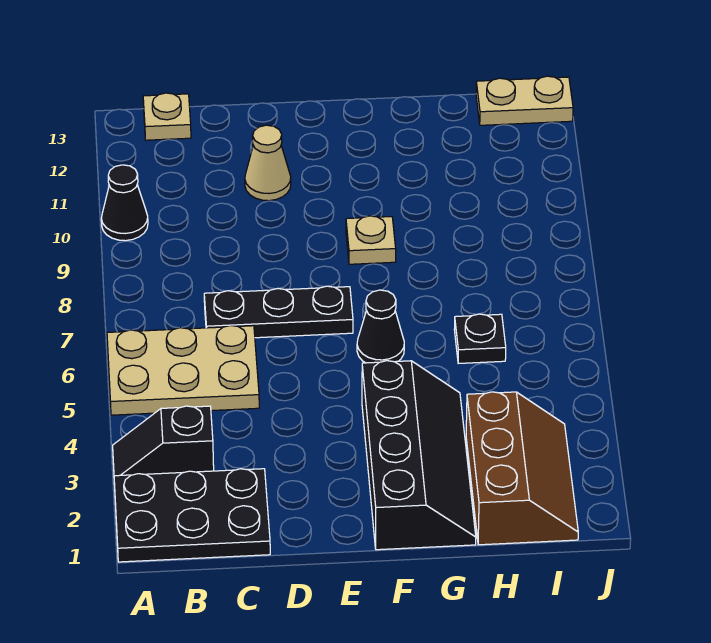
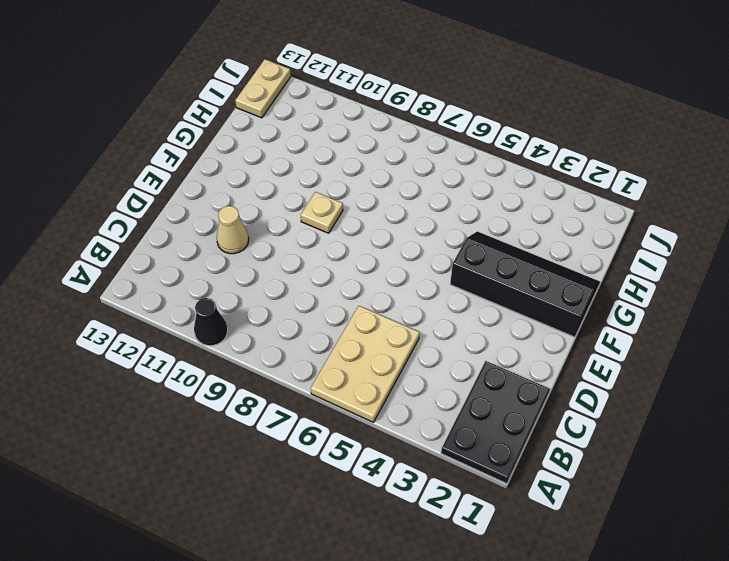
none -> black slope A3:B3 level 1 top B
none -> tan plate B13 level 1
none -> black plate C7:E7 level 1

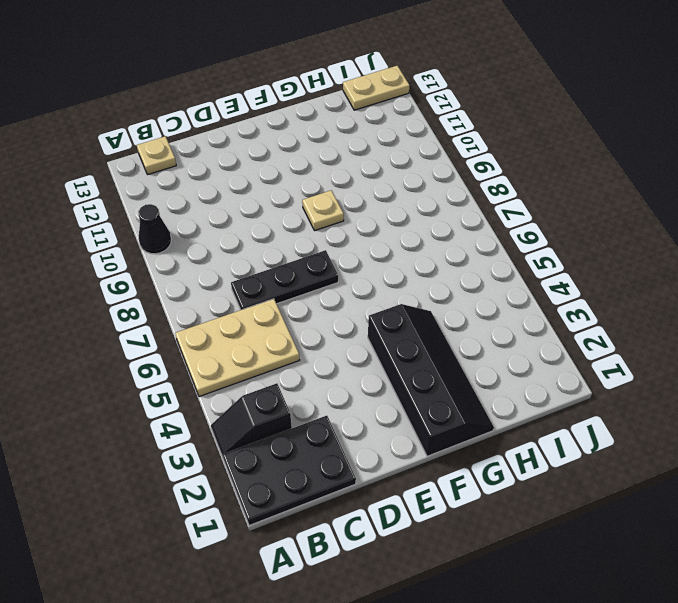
none -> tan cone D11 level 1
none -> black cone F6 level 1
none -> brown slope H1:I3 level 1 top H

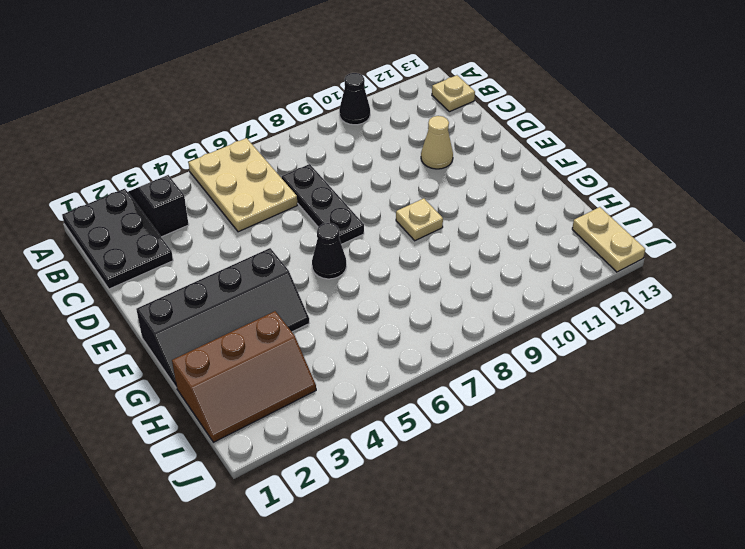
none -> black plate H6 level 1

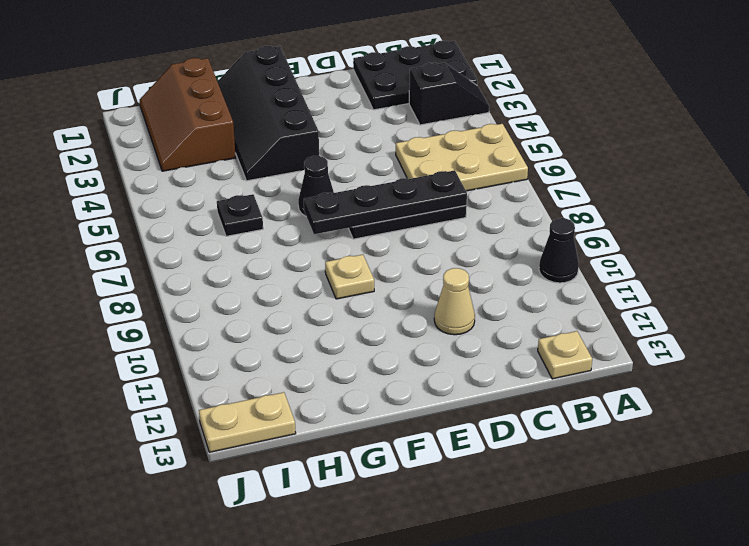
black plate C7:F7 level 2 -> none

